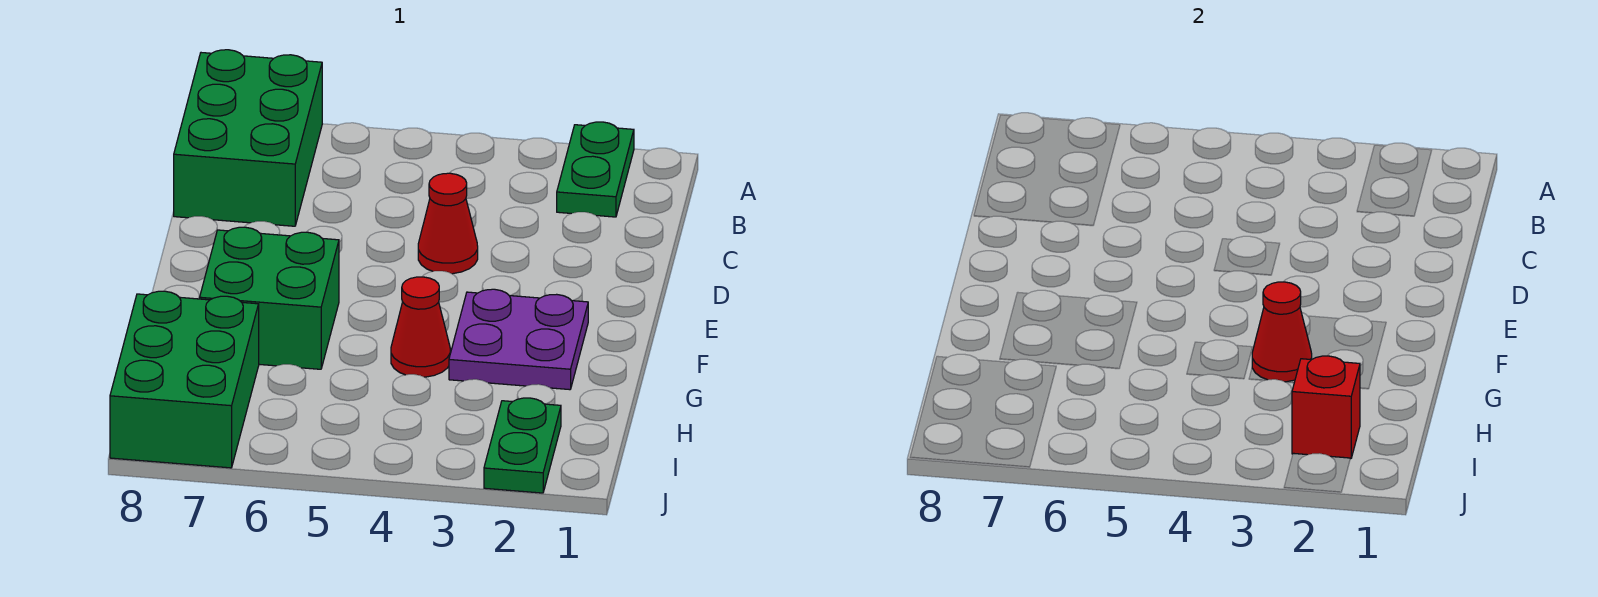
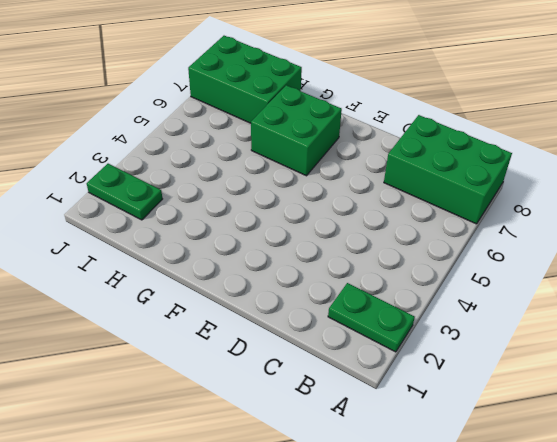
none -> red cone D4 level 1
none -> purple plate F2:G3 level 1

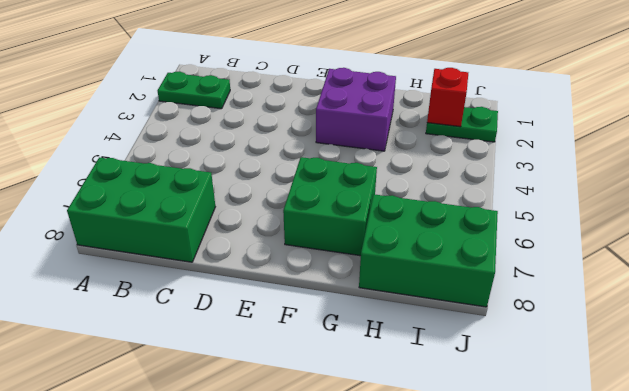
purple brick F2:G3 level 1 -> purple plate F2:G3 level 1
none -> red cone D4 level 1
none -> red cone G4 level 1

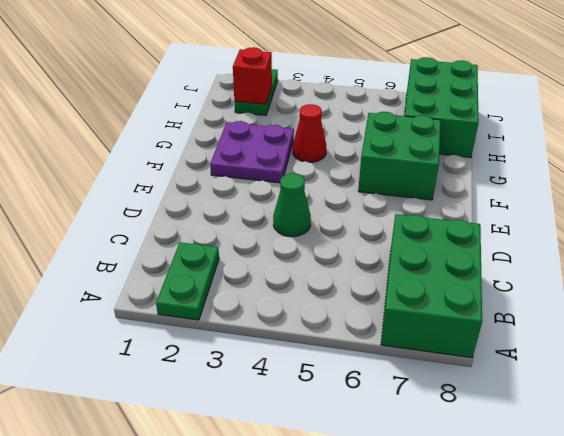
green cone D4 level 1 -> red cone D4 level 1
none -> red cone G3 level 2

